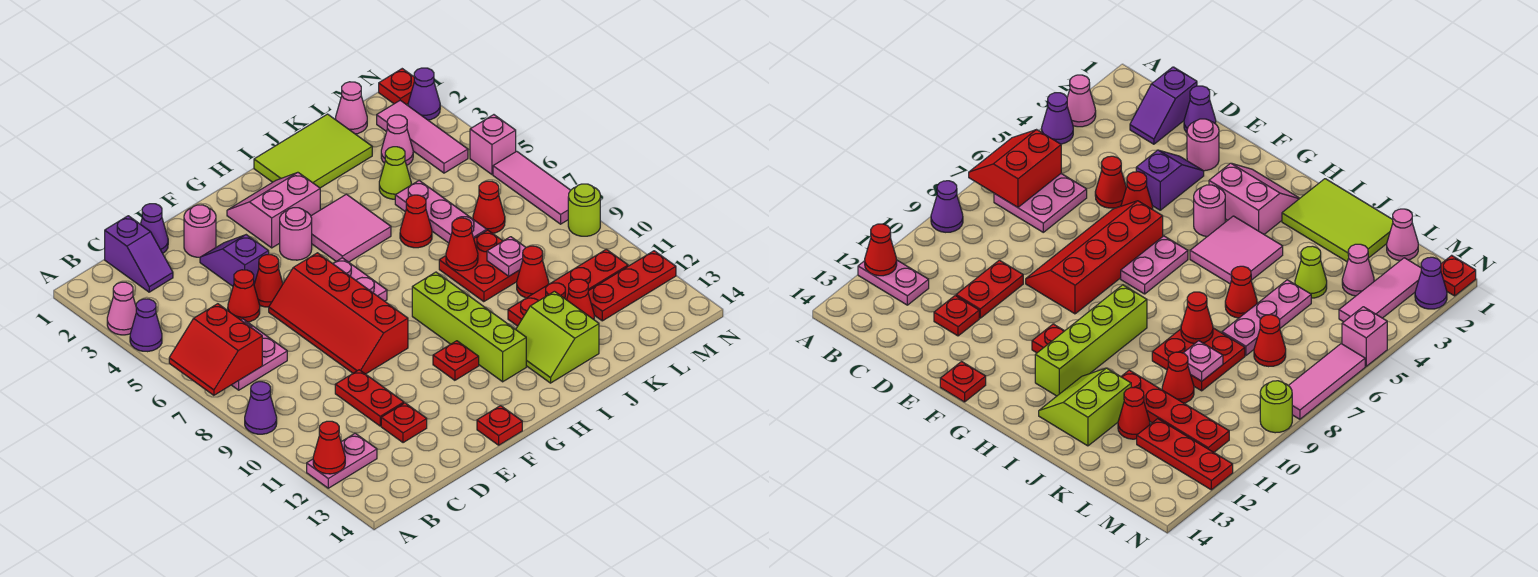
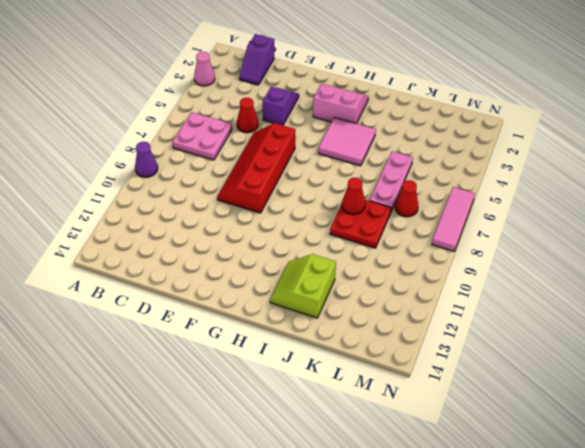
none -> purple cone A4 level 1
none -> pink plate A12:B12 level 1
none -> purple cone D1 level 1
none -> red plate D10:D11 level 1

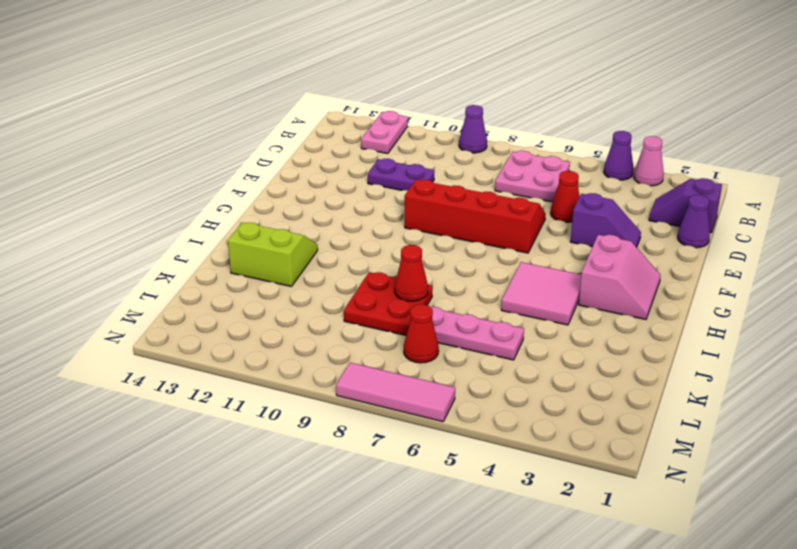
purple plate D10:D11 level 1 -> red plate D10:D11 level 1
none -> red plate D12 level 1
none -> pink round brick E2 level 1
none -> red cone E5 level 1
none -> red plate F14 level 1

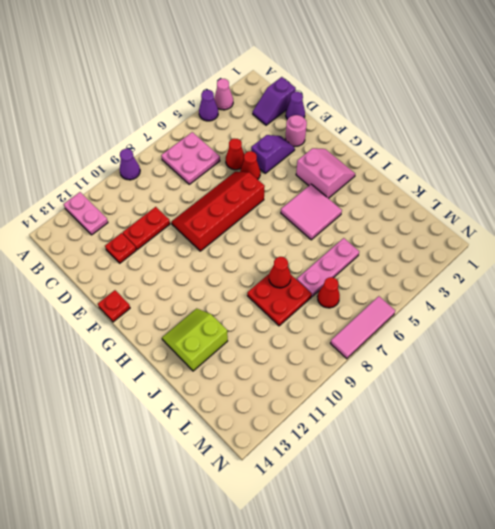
none -> pink round brick G4 level 1
none -> pink plate G6:G7 level 1
none -> red plate G11 level 1
none -> lime brick H9:H12 level 1

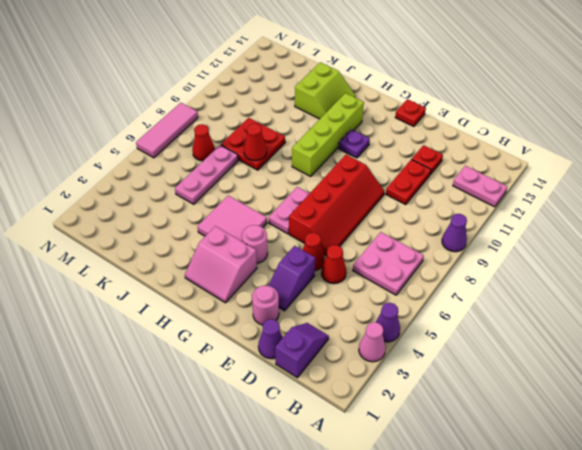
purple plate G11 level 1 -> red plate G11 level 1
none -> lime tile I1:K2 level 1
none -> red cone J6 level 1
none -> red plate J11:M11 level 1
none -> lime cone K4 level 1

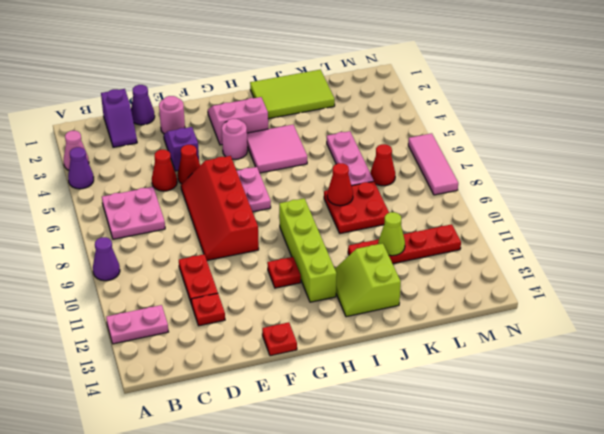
lime cone K11 level 2 -> lime cone K4 level 1
none -> red cone J6 level 1
none -> red cone K10 level 1
none -> red cone K12 level 1
none -> pink cone L1 level 1

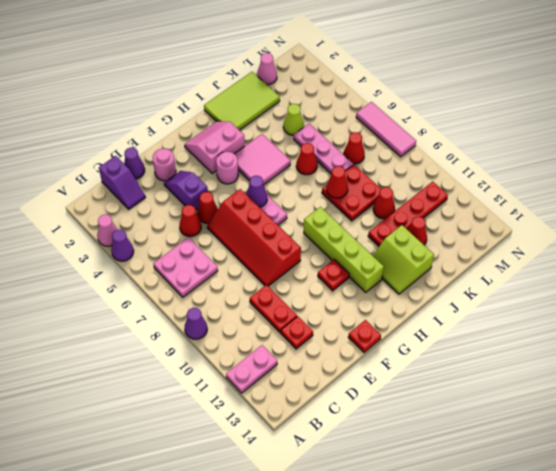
purple cone G6 level 2 -> purple cone N2 level 1
none -> pink cone L3 level 1
none -> red plate L12:N12 level 1
none -> pink tile M2:M4 level 1
none -> red plate N1 level 1

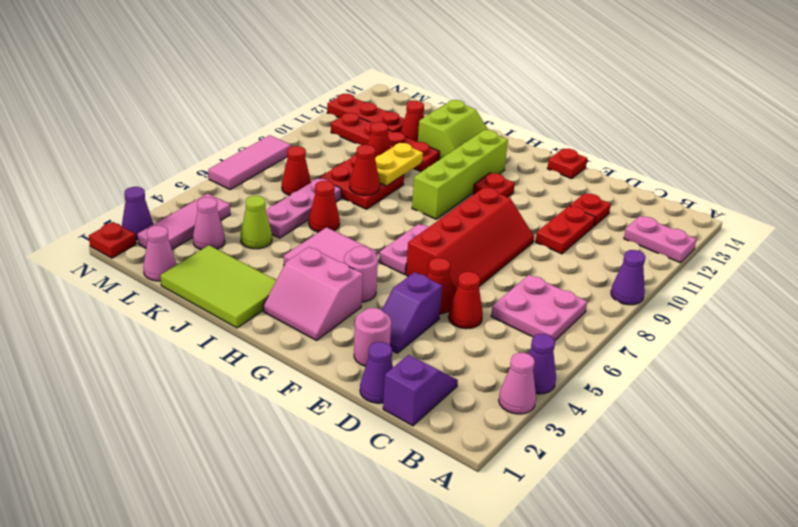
yellow plate J9:J10 level 2 -> none
none -> pink brick N5 level 1
none -> lime round brick N9 level 1
none -> red slope A6:B7 level 2 top B
none -> red cone A12 level 2

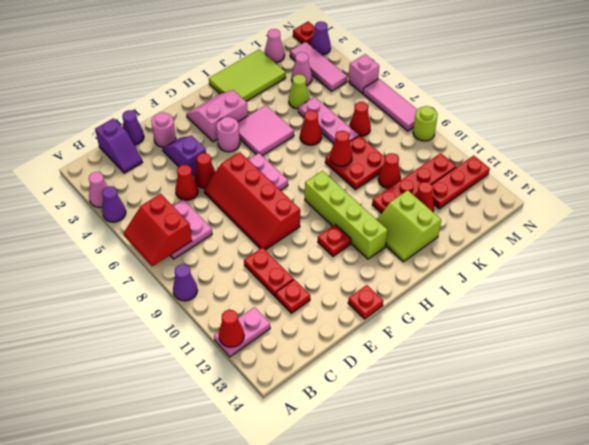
none -> pink plate K9 level 2

